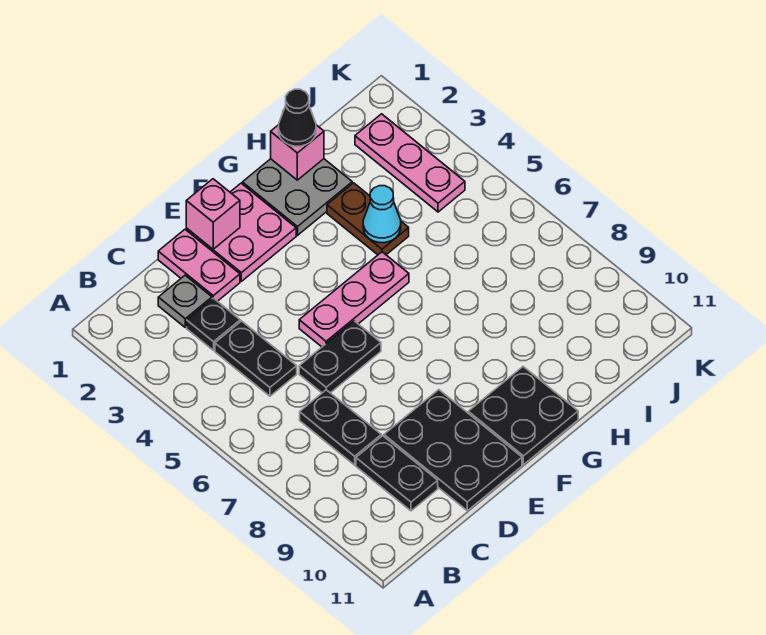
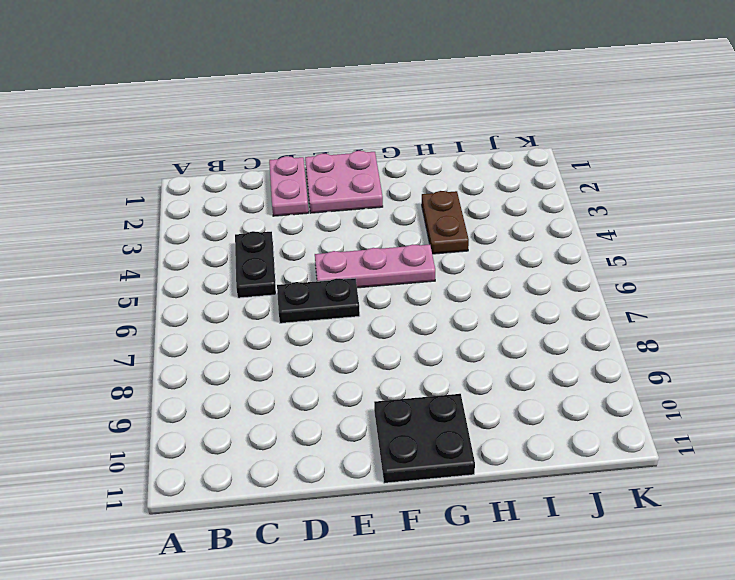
none -> grey plate C2 level 1
none -> black plate C3 level 1
none -> black plate C7:C8 level 1

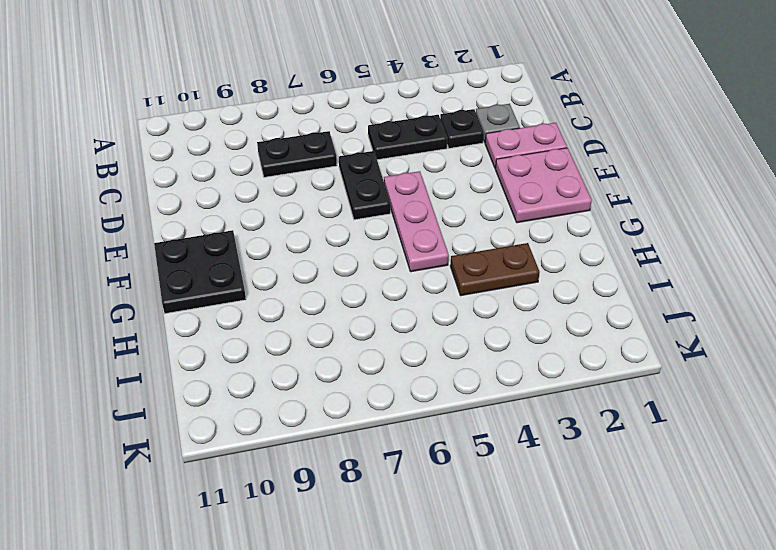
none -> black plate C9:C10 level 1
none -> black plate D9:E11 level 1
none -> grey plate G1:H2 level 1

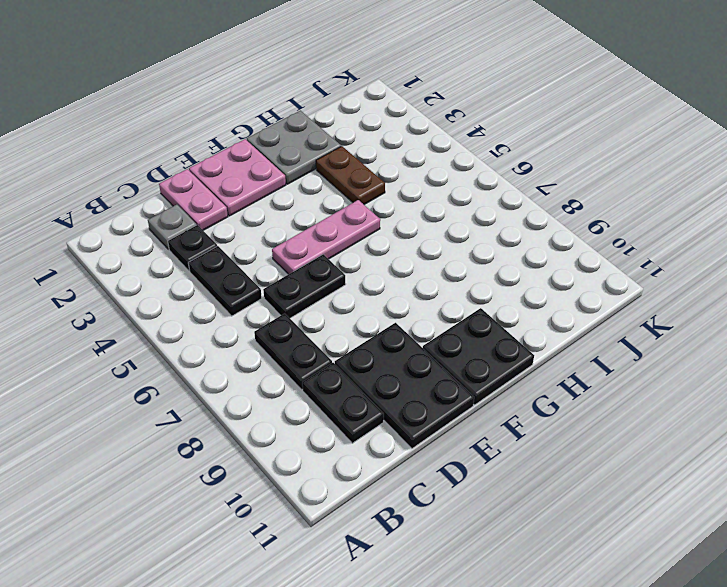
none -> pink plate J2:J4 level 1
none -> pink brick E1 level 2
none -> pink brick H1 level 2

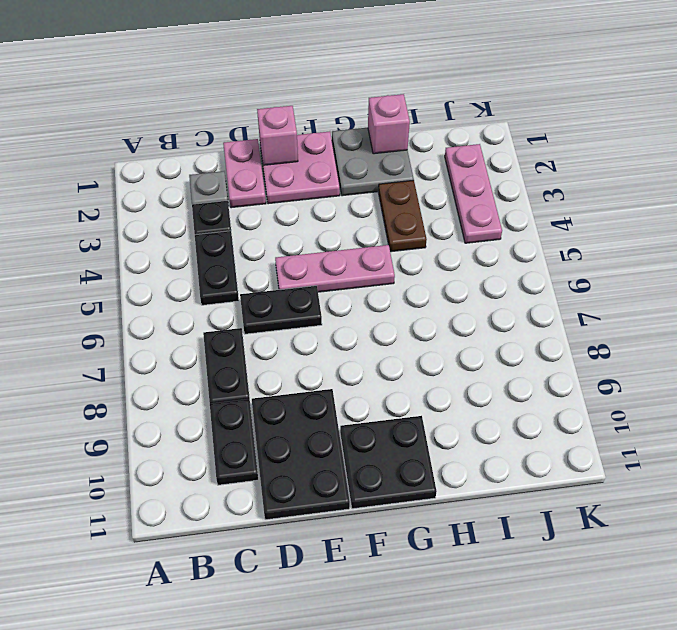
none -> cyan cone H4 level 2
none -> black cone H1 level 3

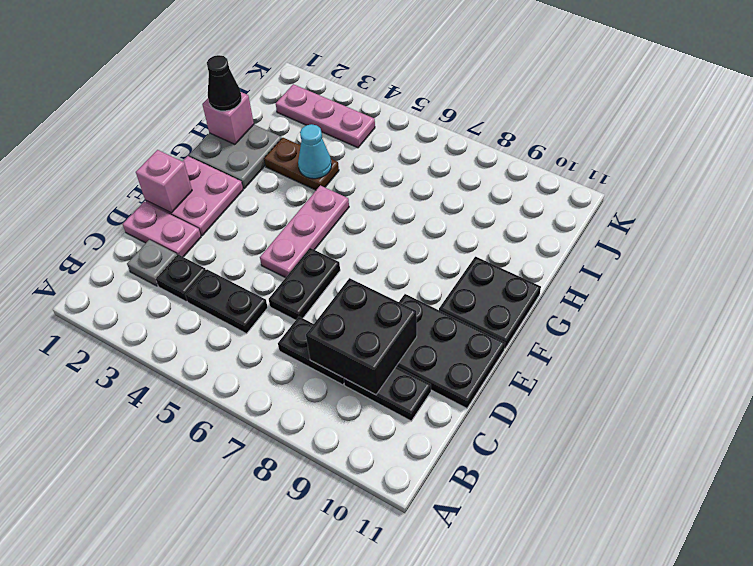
black brick C8:D9 level 2 -> none

